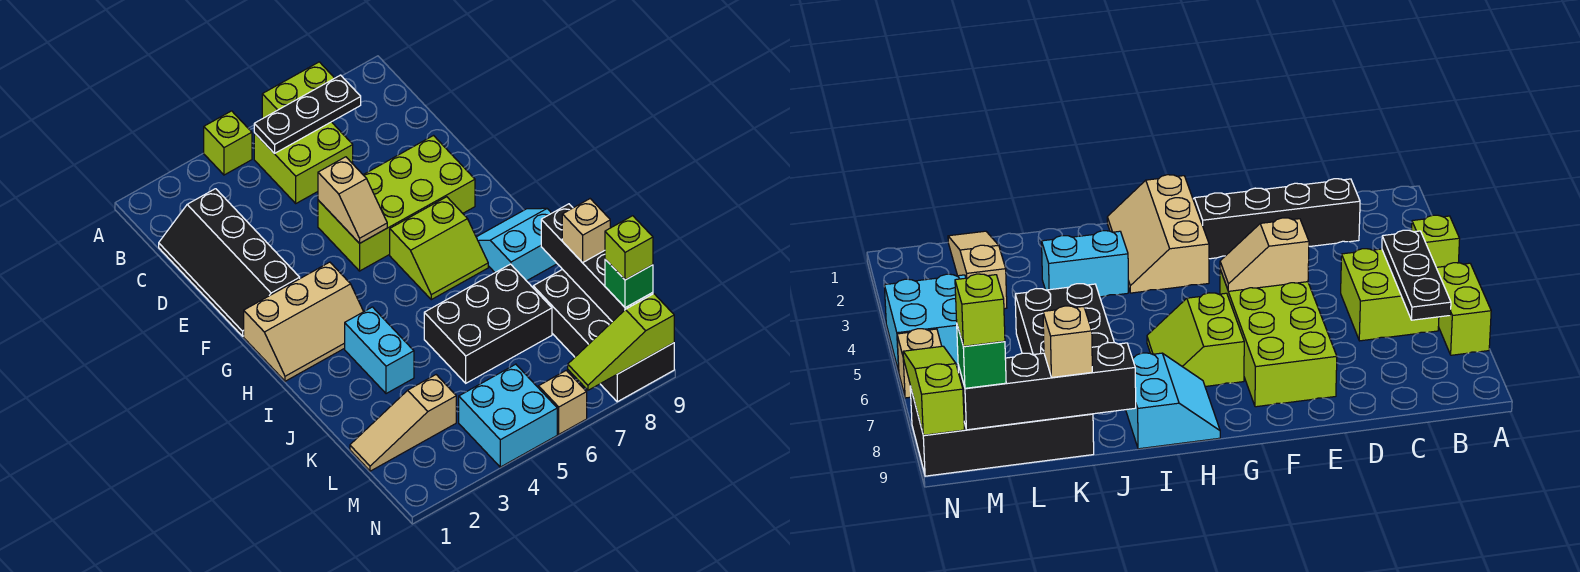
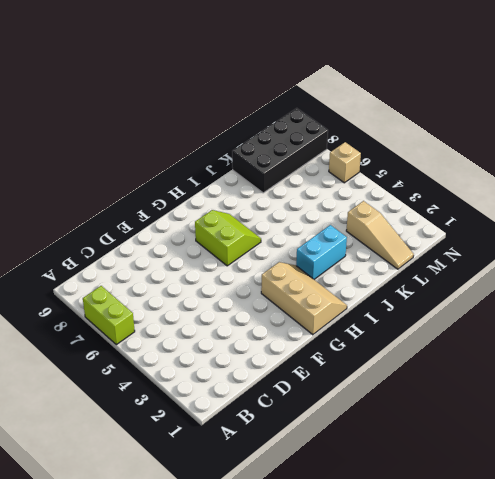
none -> lime brick A4 level 1
none -> lime brick B5:C6 level 1
none -> black slope C1:F2 level 1 top 2

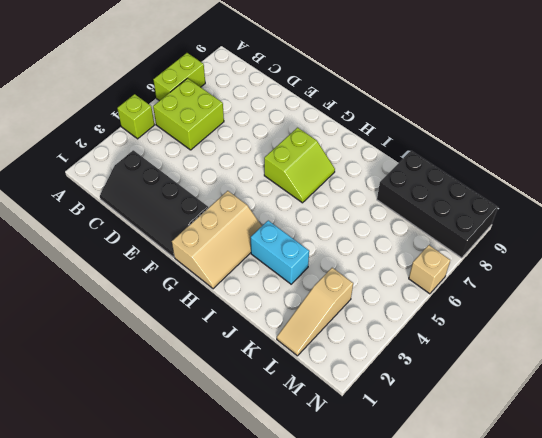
none -> lime brick E5:F8 level 1
none -> cyan slope H8:I9 level 1 top I
none -> black brick J5:K7 level 1

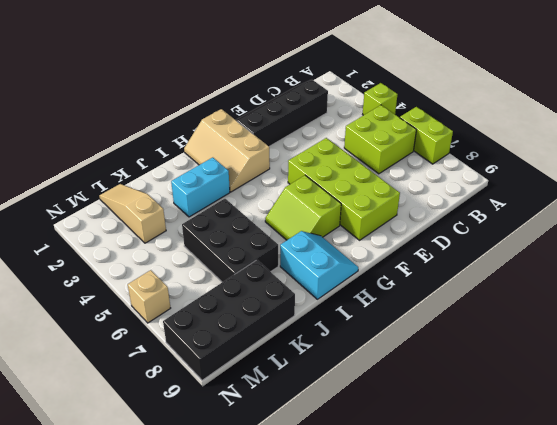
none -> cyan brick M4:N5 level 1
none -> black plate B5:B7 level 2
none -> tan slope E5:F5 level 2 top E

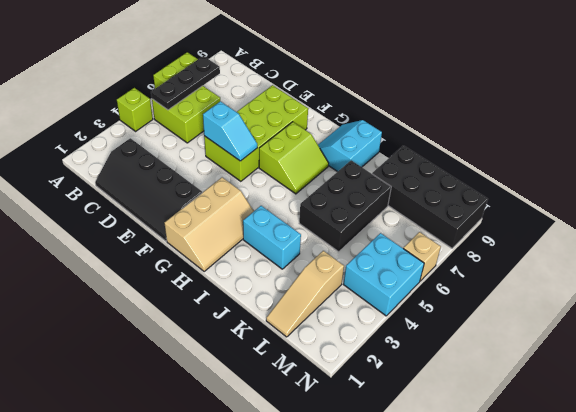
cyan slope E5:F5 level 2 top E -> tan slope E5:F5 level 2 top E
none -> black brick J9:M9 level 2
none -> lime slope N7:N9 level 2 top 9
none -> tan brick K9 level 3

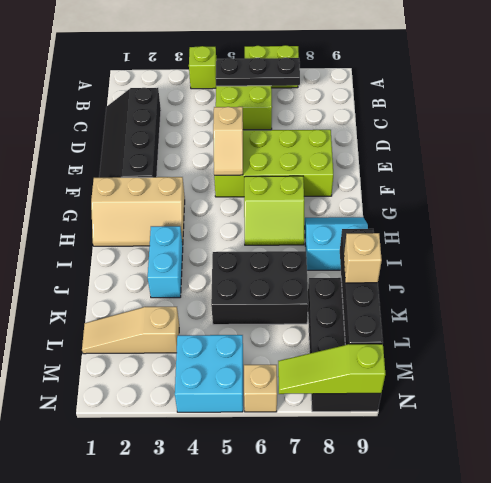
none -> green brick M9 level 3
none -> lime brick M9 level 4

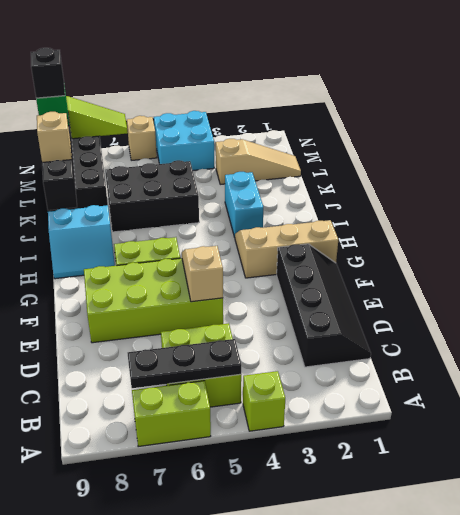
black brick M9 level 4 -> lime brick M9 level 4

